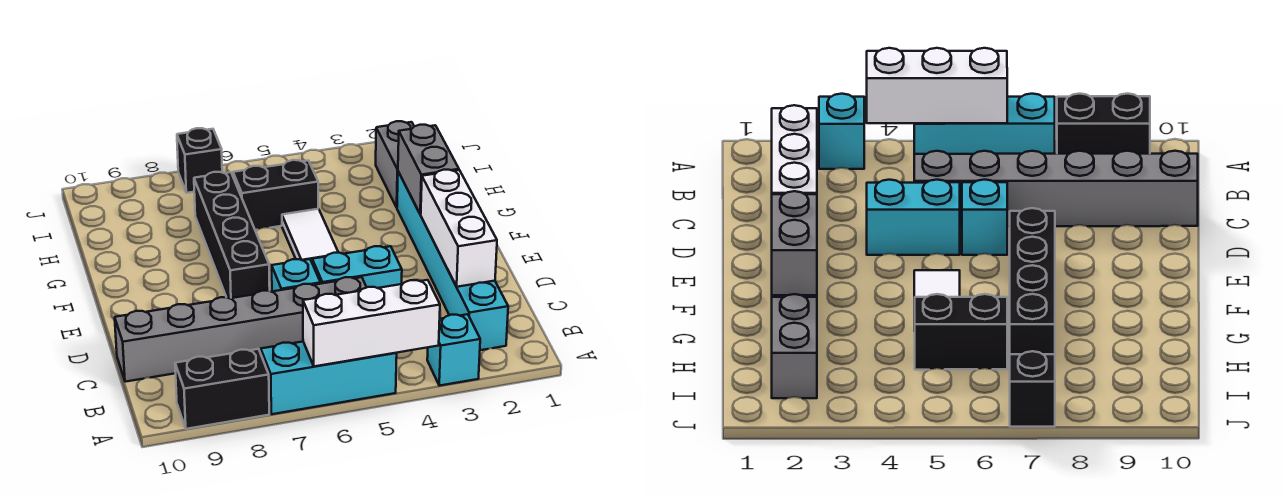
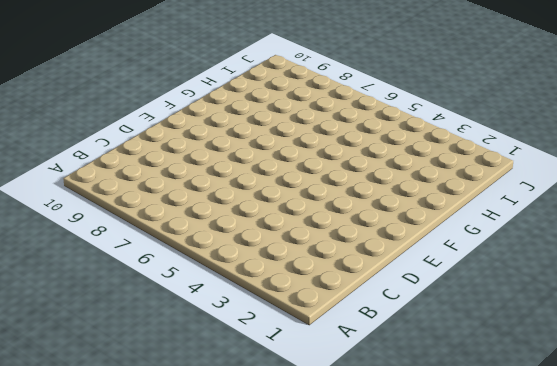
none -> cyan brick A3 level 1
none -> cyan brick A5:A7 level 1
none -> black brick A8:A9 level 1

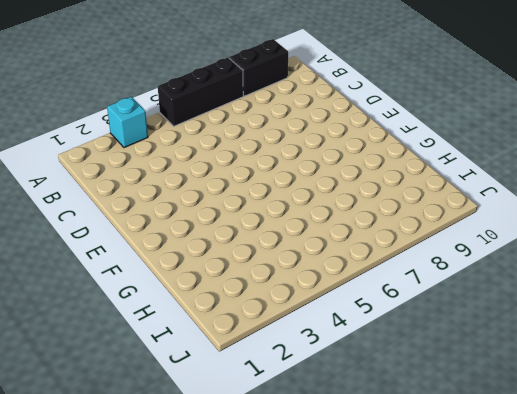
black brick A5:A7 level 1 -> cyan brick A5:A7 level 1
none -> cyan brick B2:G2 level 1
none -> grey brick C5:C10 level 1
none -> cyan brick D4:D5 level 1

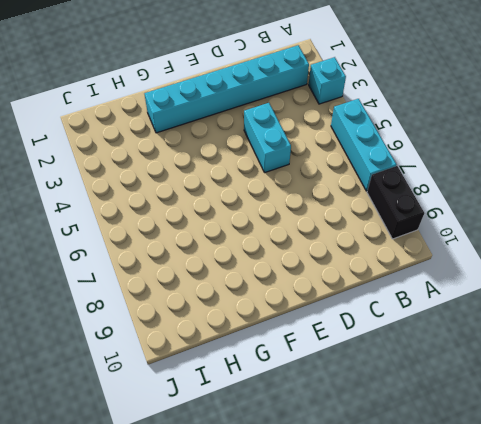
none -> grey brick C5:C10 level 1
none -> cyan brick D6 level 1
none -> black brick E7:H7 level 1

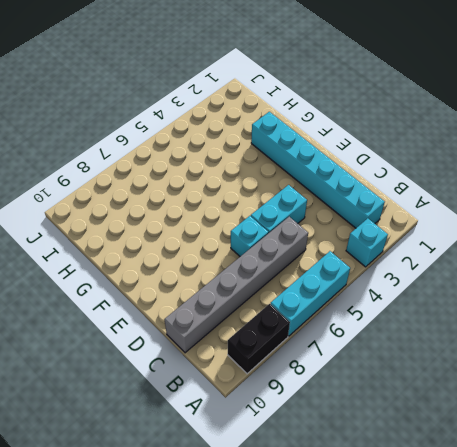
none -> black brick E7:H7 level 1
none -> white tile F5:G5 level 1
none -> grey brick H2:I2 level 1

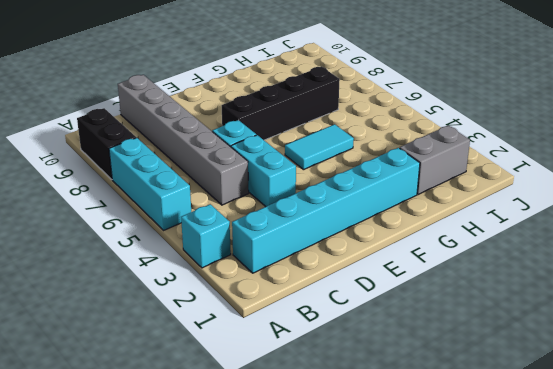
cyan tile F5:G5 level 1 -> white tile F5:G5 level 1
none -> black brick H5:H6 level 1
none -> black brick J7 level 1
none -> white brick A4:A6 level 2

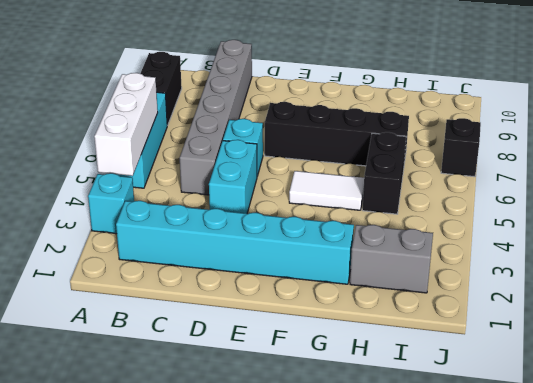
none -> white brick C2:E2 level 2
none -> grey brick F2:G2 level 2

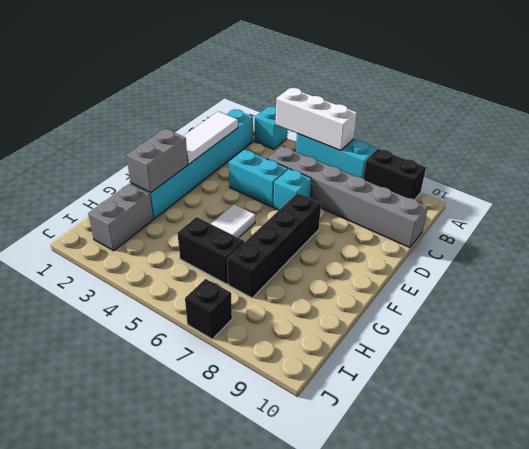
white tile C2:E2 level 2 -> white brick C2:E2 level 2

